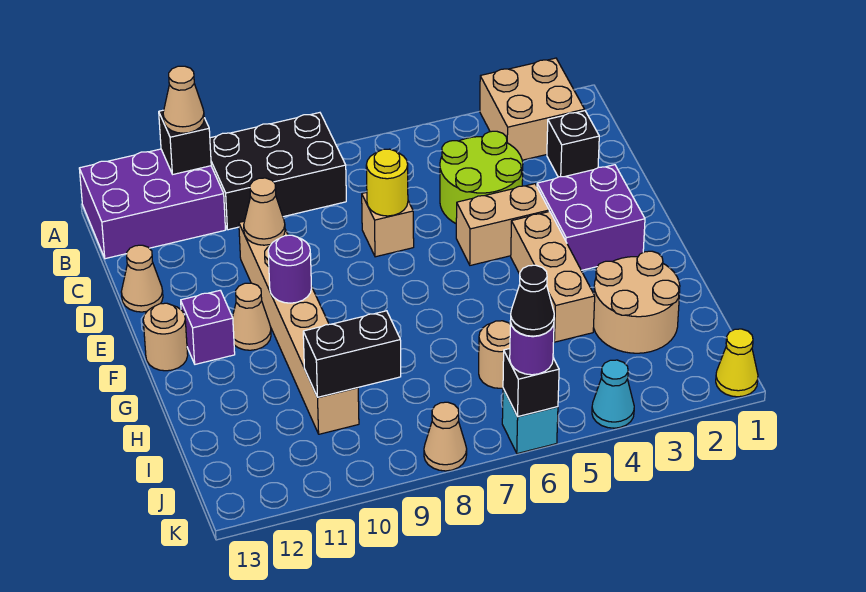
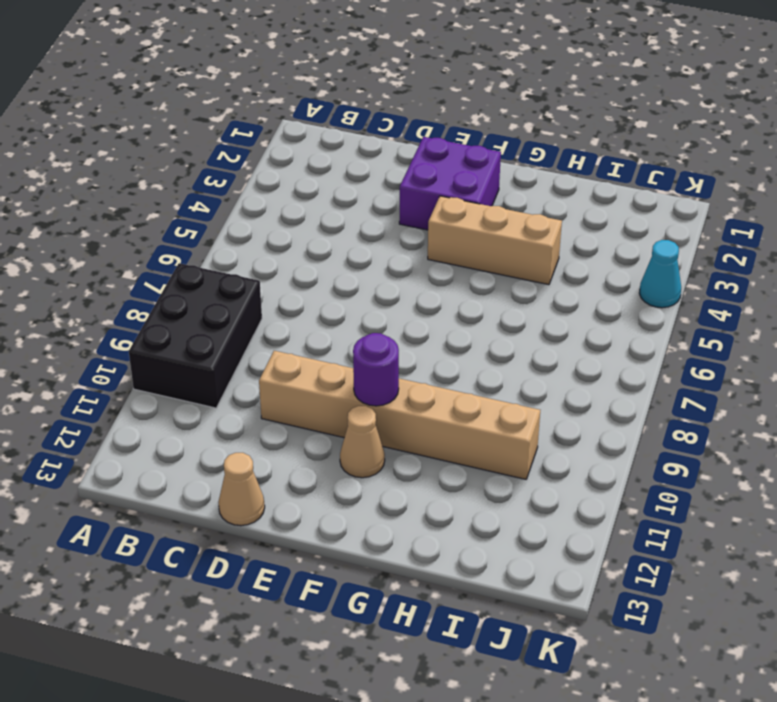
none -> tan brick A2:B3 level 1
none -> purple brick A11:B13 level 1
none -> black brick C2 level 1

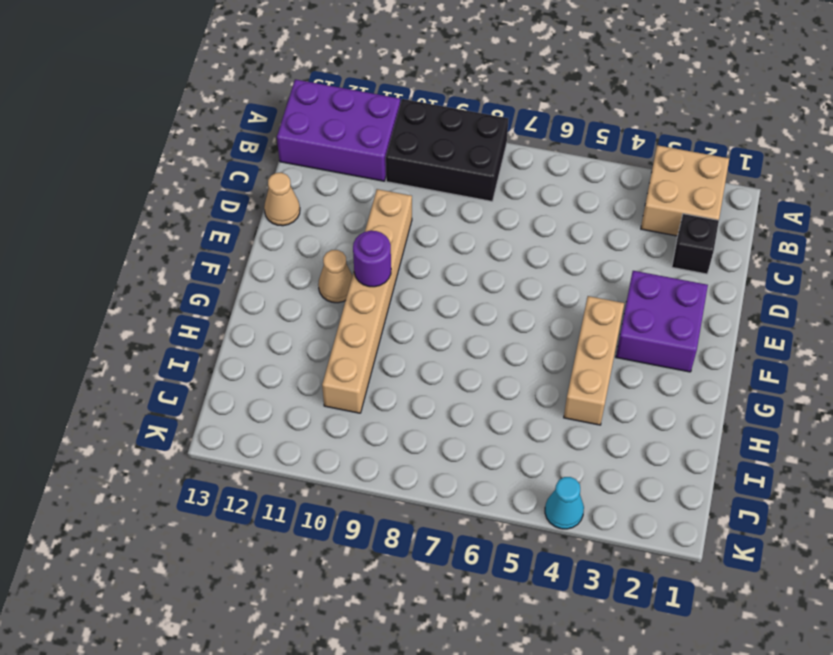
none -> lime round brick C4:D5 level 1
none -> tan brick D7 level 1
none -> tan brick E4:E5 level 1

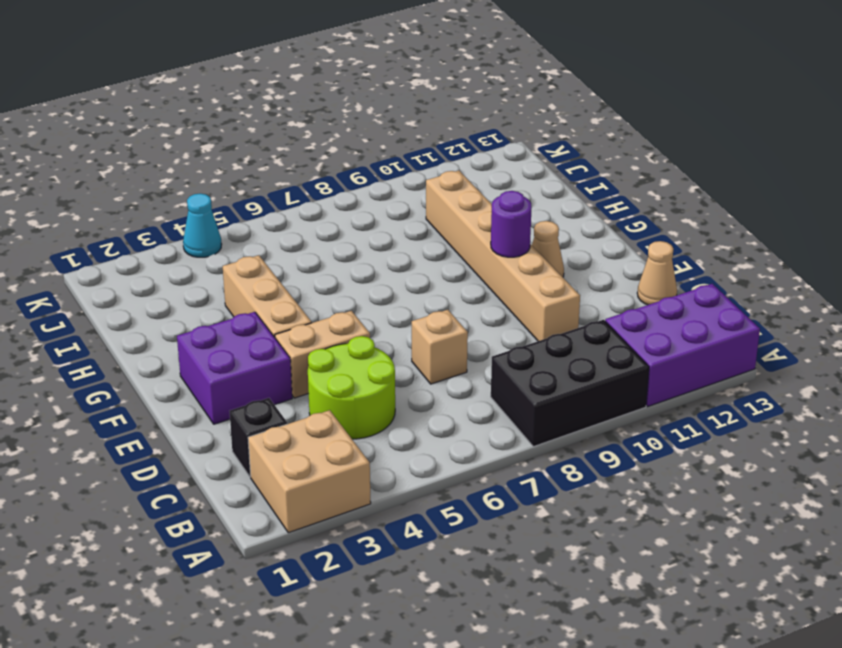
none -> purple brick F12 level 1
none -> tan round brick F13 level 1
none -> tan round brick H2:I3 level 1

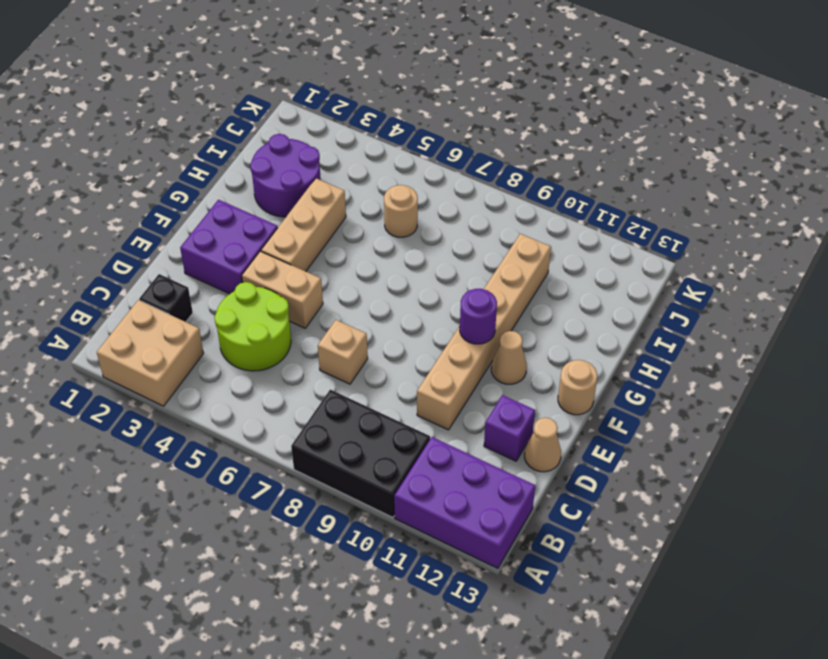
purple brick D12 level 1 -> purple brick F12 level 1
purple round brick H2:I3 level 1 -> tan round brick H2:I3 level 1
none -> yellow cone K1 level 1
none -> cyan cone K4 level 1
none -> cyan brick K6 level 1

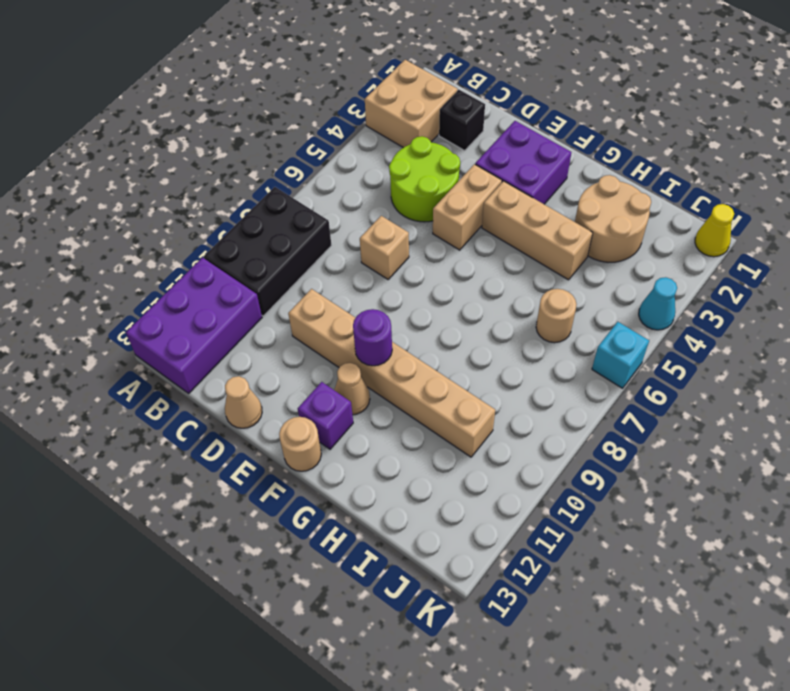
none -> tan cone K8 level 1
none -> black brick A11 level 2
none -> yellow round brick D7 level 2

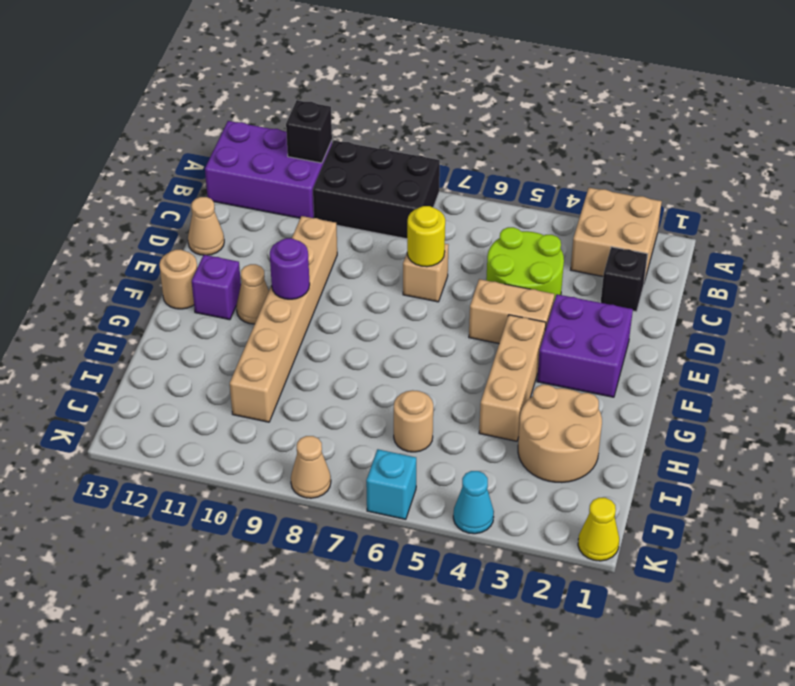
none -> tan cone D10 level 2
none -> black brick I9:I10 level 2
none -> black brick K6 level 2

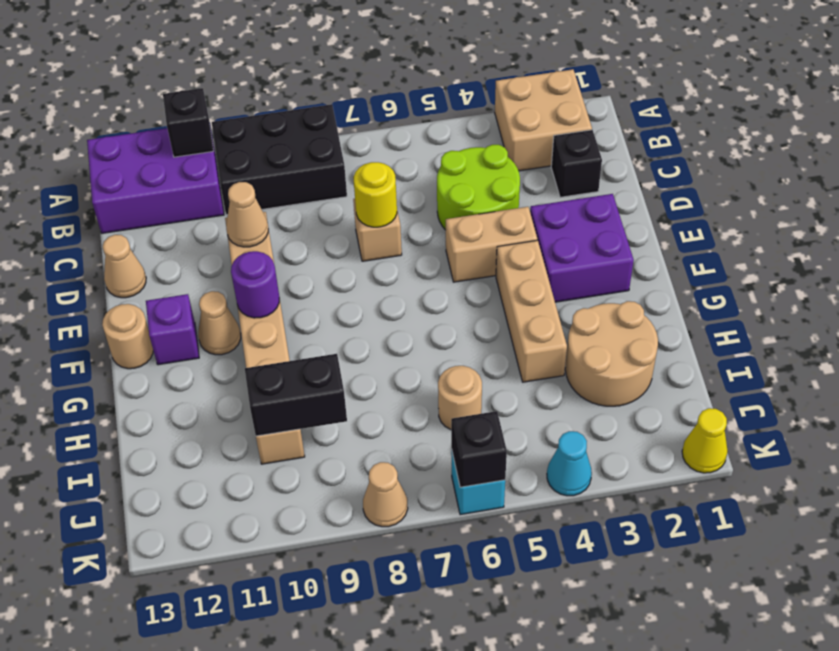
none -> tan cone A11 level 3
none -> purple round brick K6 level 3
none -> black cone K6 level 4

